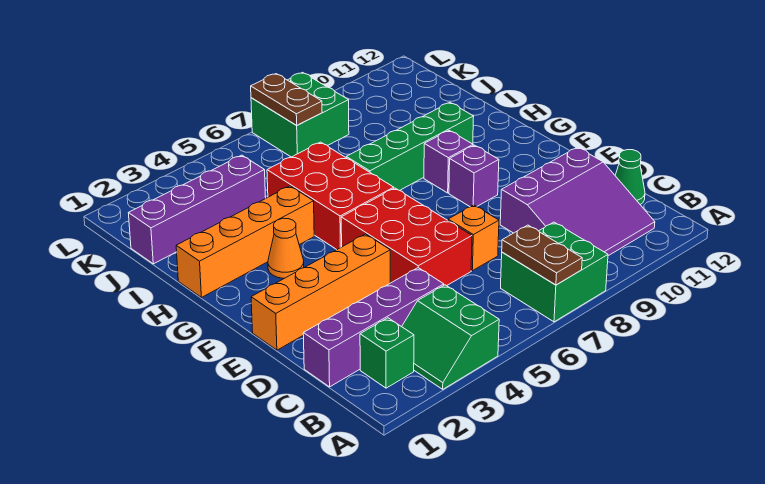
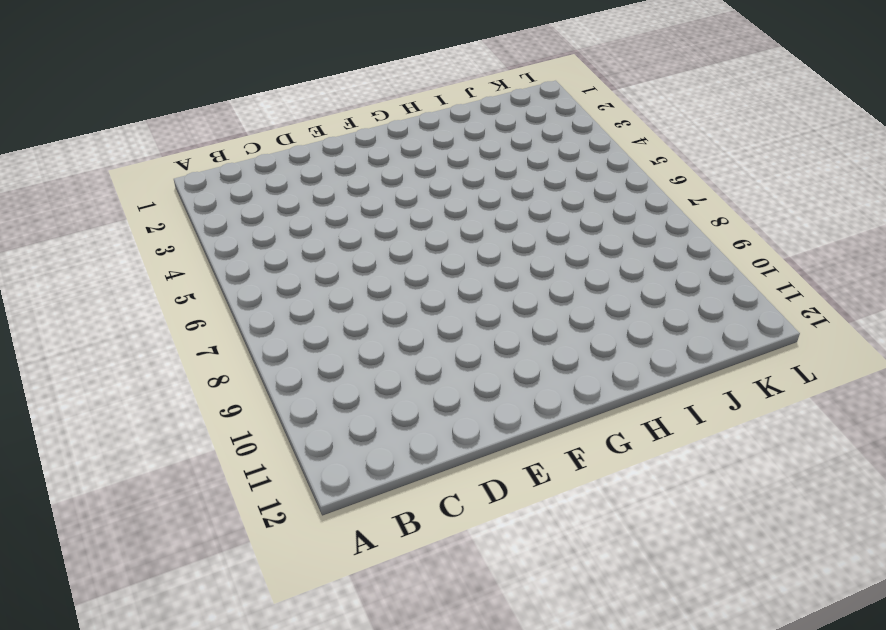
none -> green slope A3:B4 level 1 top 4
none -> green brick A7:B8 level 1
none -> green brick B2 level 1

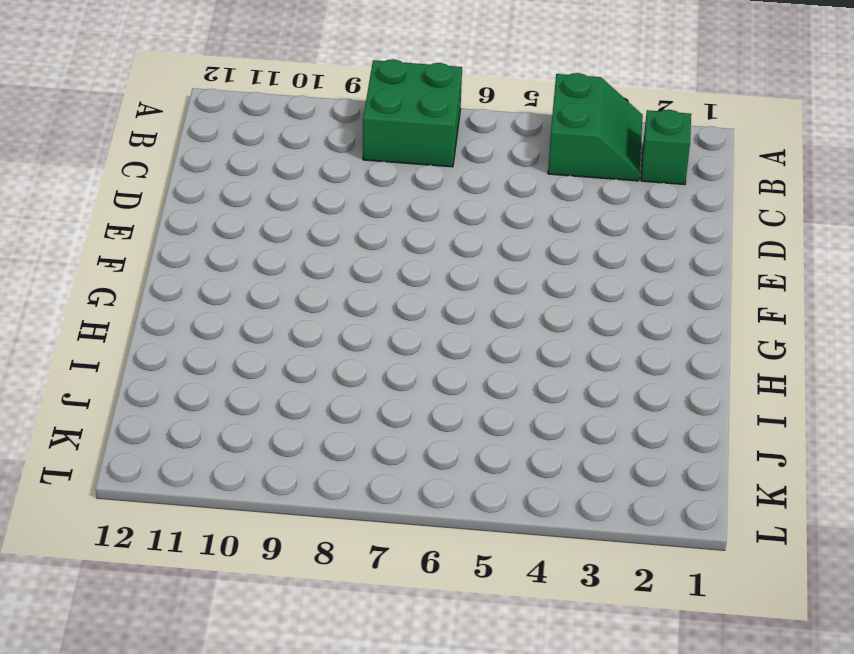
none -> purple slope B9:D11 level 1 top D
none -> purple brick C1:C4 level 1
none -> green cone C12 level 1

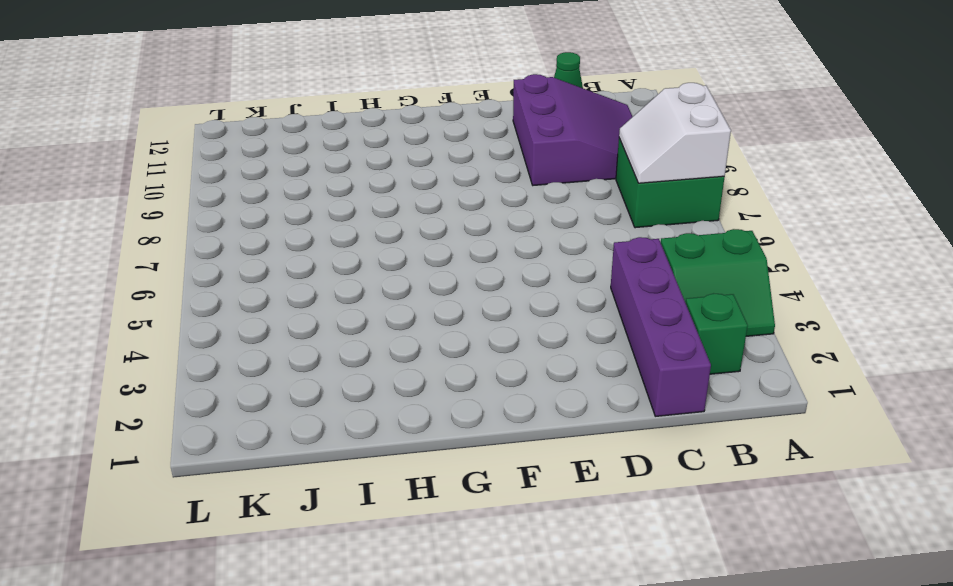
white slope A7:B8 level 2 top A -> brown plate A7:B7 level 2
none -> red brick D5:F6 level 1
none -> orange brick D7 level 1
none -> orange brick E1:E4 level 1

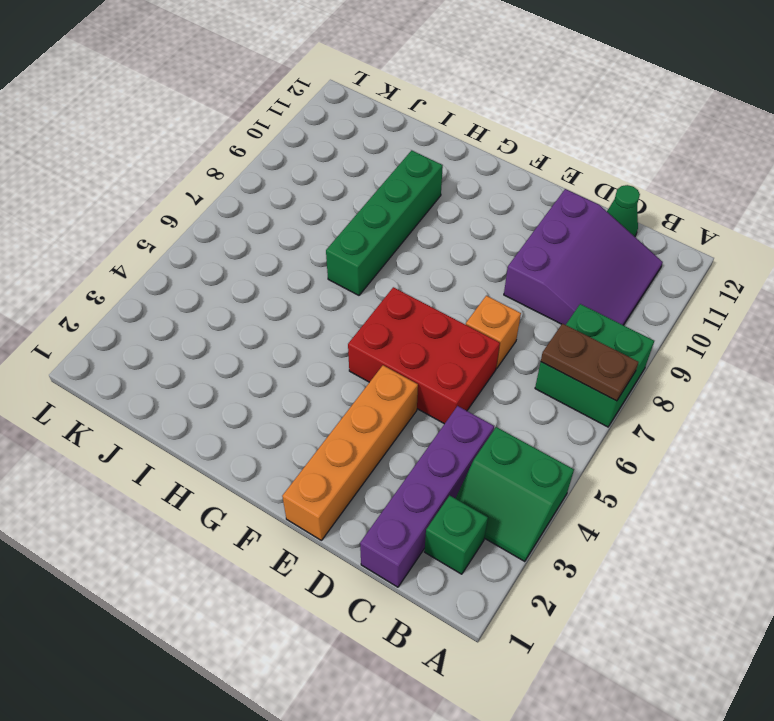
none -> purple brick F9 level 1
none -> orange cone G3 level 1
none -> red brick G5:I6 level 1

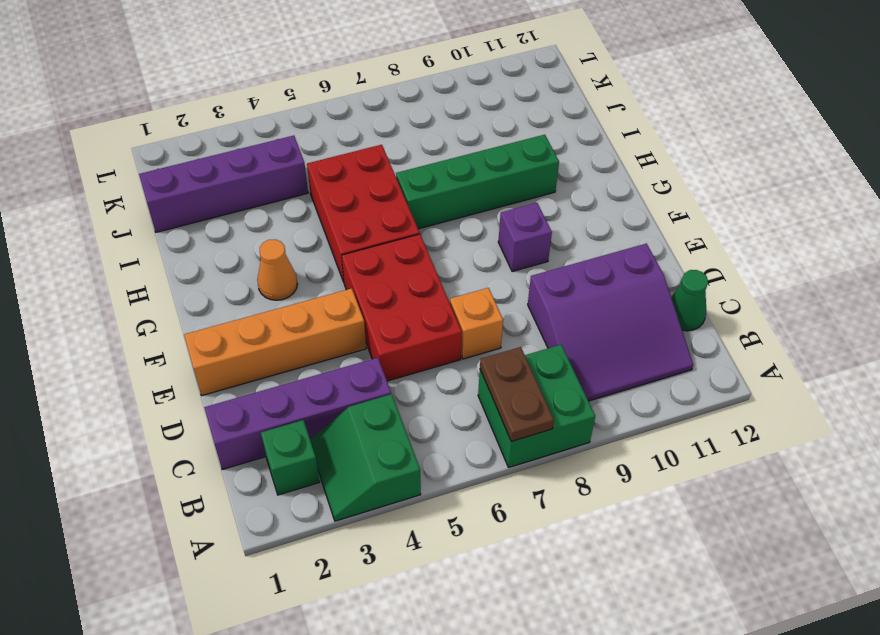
none -> purple brick G9 level 1
none -> orange brick H1:H4 level 1
none -> green brick K7:L8 level 1

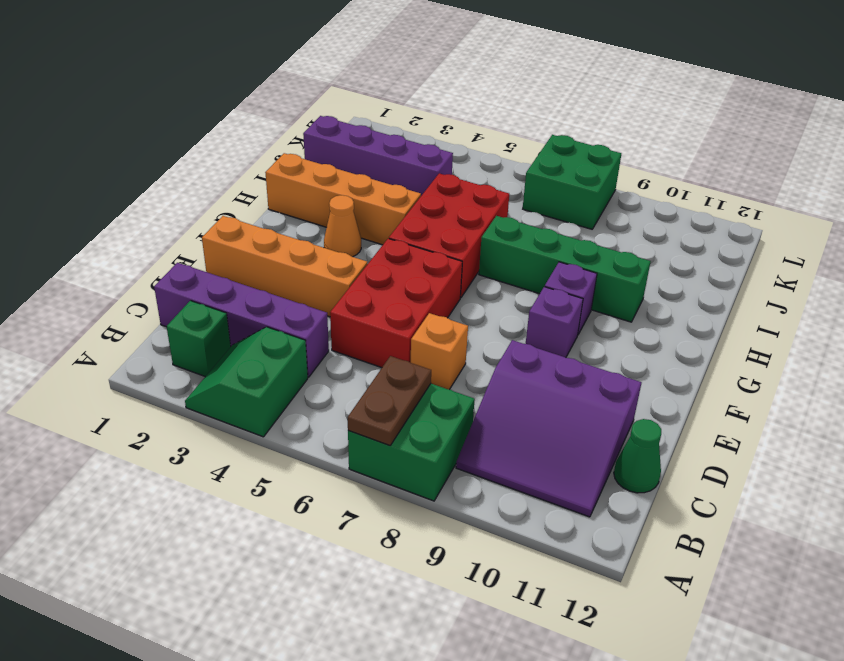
none -> brown plate K7:L7 level 2

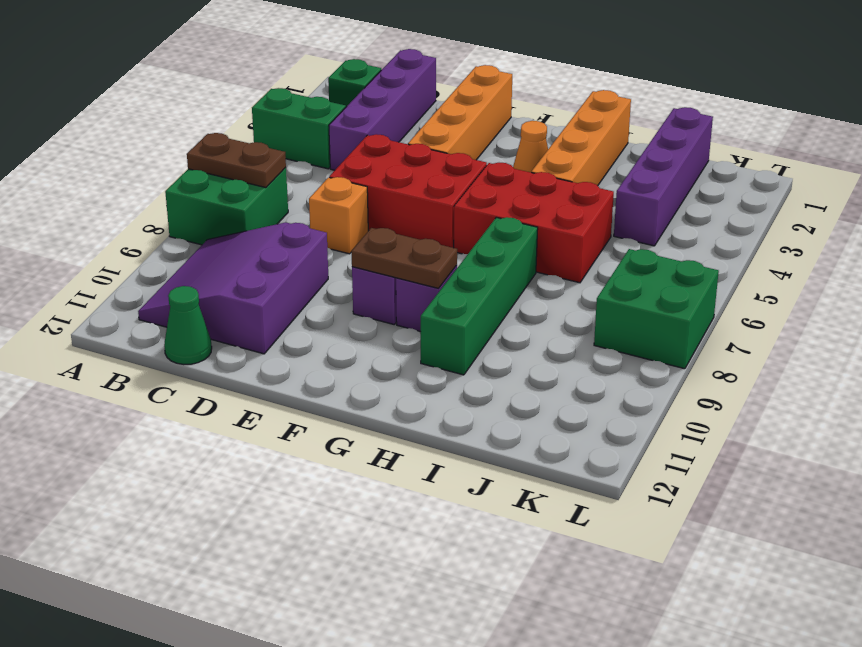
brown plate F9:G9 level 2 -> brown plate K7:L7 level 2

